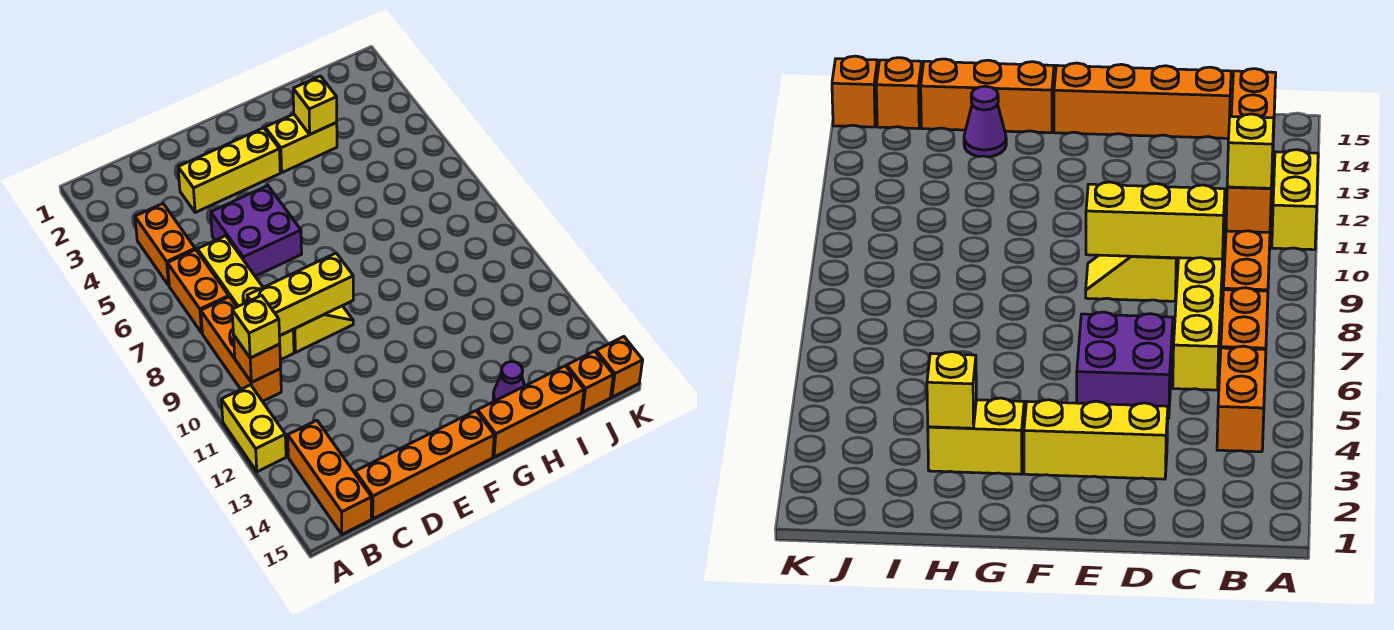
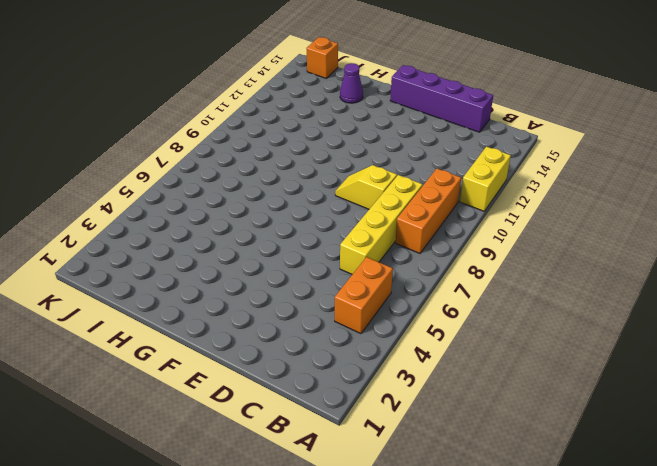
purple brick C15:F15 level 1 -> orange brick C15:F15 level 1
none -> orange brick B6:B7 level 1
none -> orange brick B13:B15 level 1
none -> yellow brick D3:F3 level 1

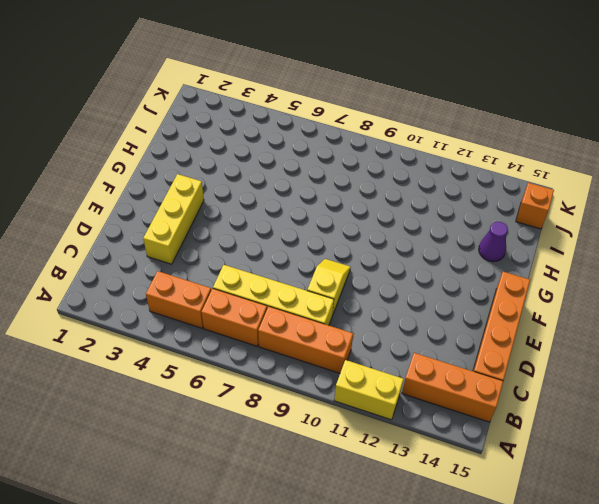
none -> purple brick D5:E6 level 1
none -> yellow brick G3:H3 level 1
none -> orange brick G15:I15 level 1

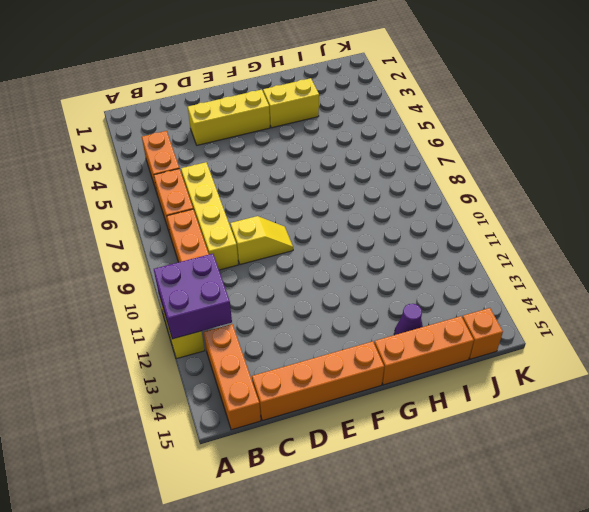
purple brick A11:B12 level 2 -> purple brick D5:E6 level 1
none -> orange brick K15 level 1
none -> orange brick B10 level 2
none -> yellow brick C9:E9 level 2

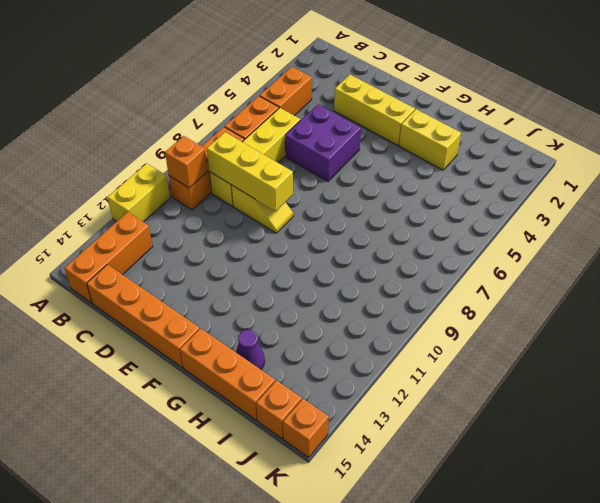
none -> yellow brick H3 level 2
none -> yellow brick B10 level 3

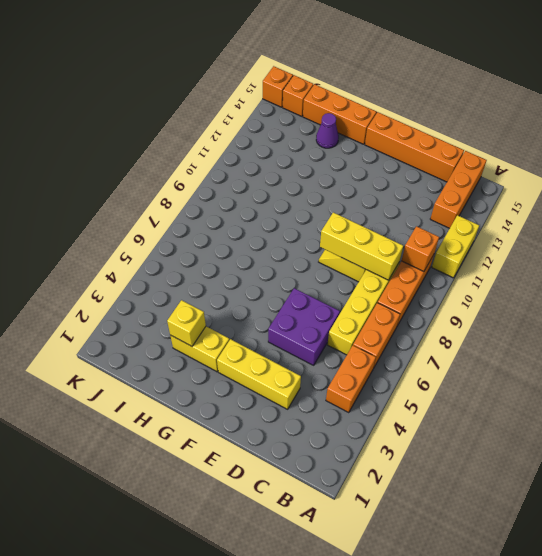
none -> yellow brick B10 level 3

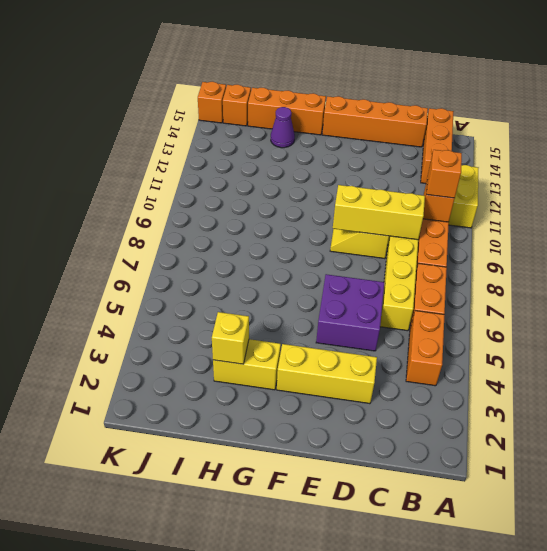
orange brick B10 level 3 -> yellow brick B10 level 3

